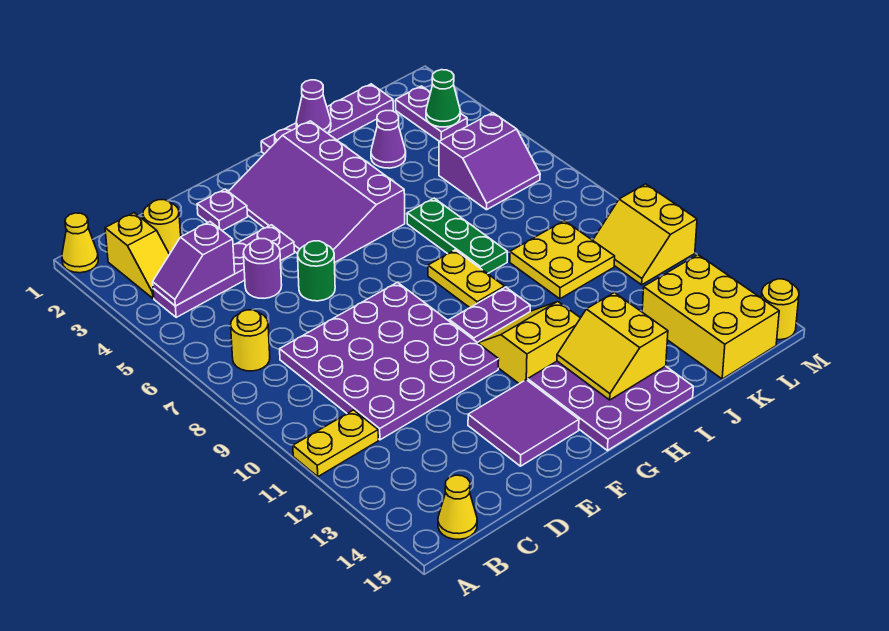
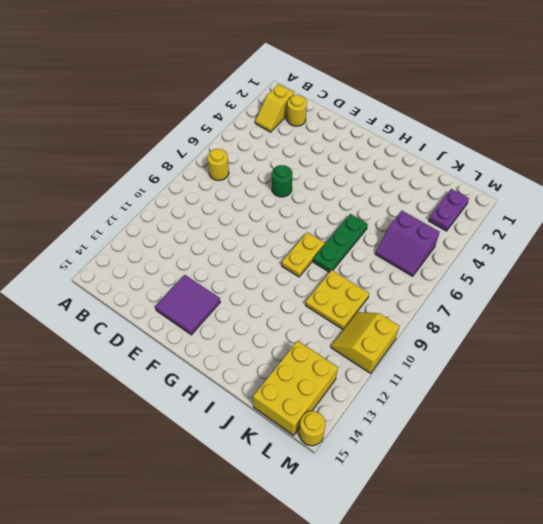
none -> yellow cone A1 level 1
none -> yellow plate A11:B11 level 1
none -> purple plate B4:E4 level 1
none -> yellow cone B15 level 1

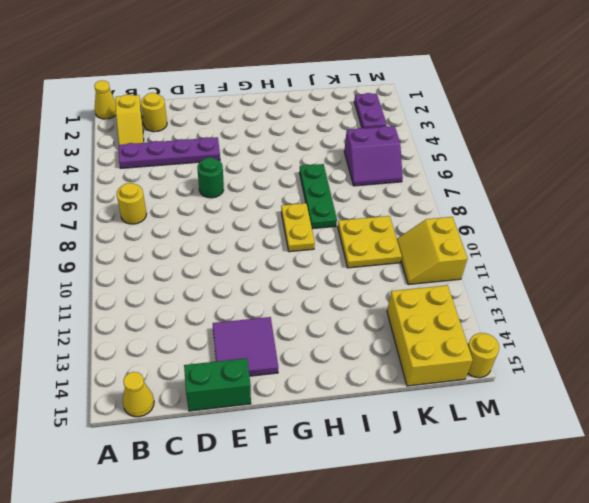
green brick D15:E15 level 1 -> none
none -> yellow plate A11:B11 level 1
none -> purple plate C8:F11 level 1
none -> purple round brick D5 level 1
none -> purple plate E2 level 1

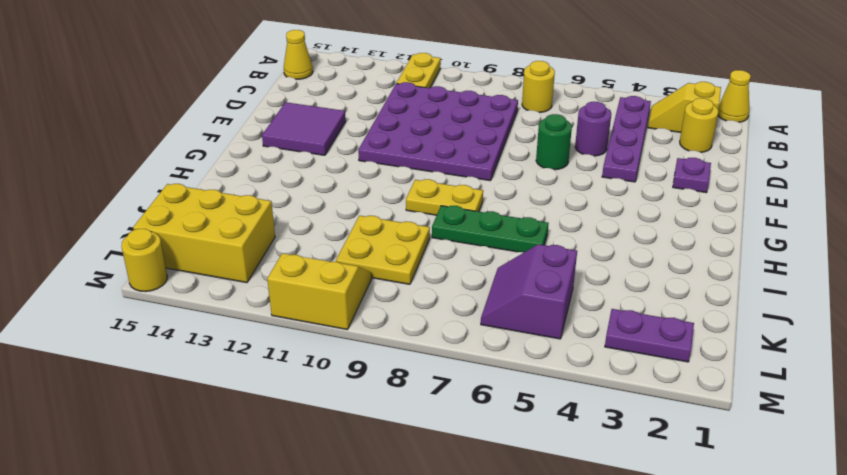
none -> purple slope F2:H5 level 1 top H
none -> purple plate G10:H10 level 1
none -> yellow slope G11:H12 level 1 top 12
none -> purple plate G13:I15 level 1

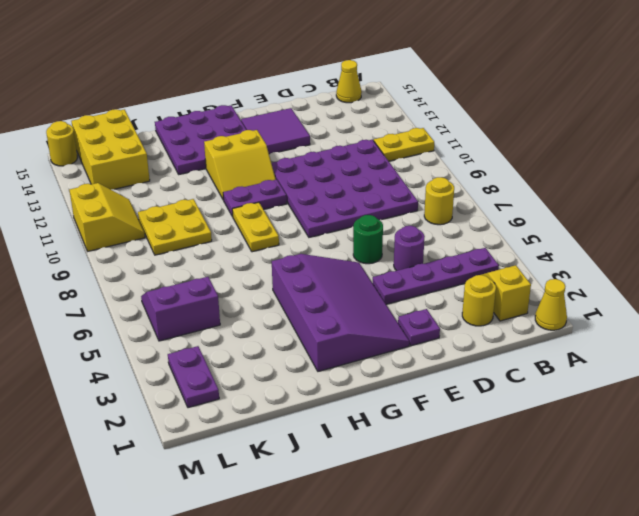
none -> purple plate H1:K1 level 1
none -> green plate I6:I8 level 1
none -> purple cone J3 level 1
none -> purple slope B4:C4 level 2 top C

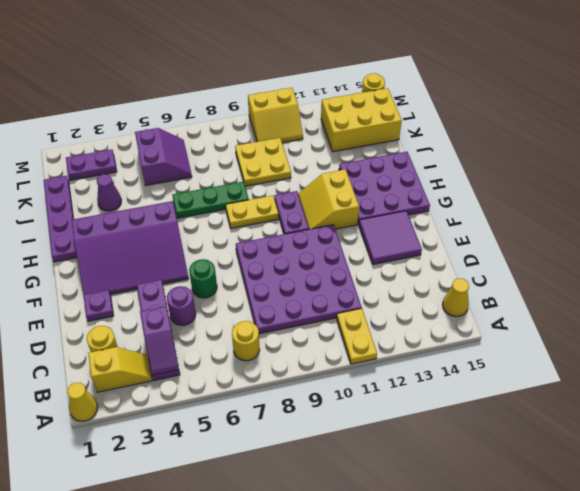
none -> yellow slope H13:I14 level 2 top I
none -> purple cone I1 level 2
none -> green cone L3 level 2

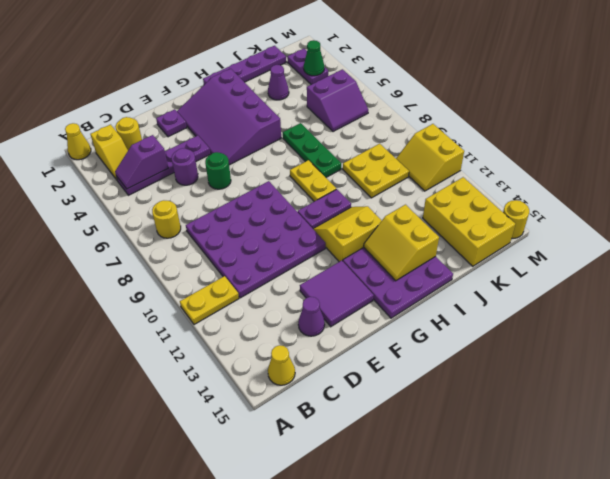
purple cone D14 level 1 -> purple cone I1 level 2

